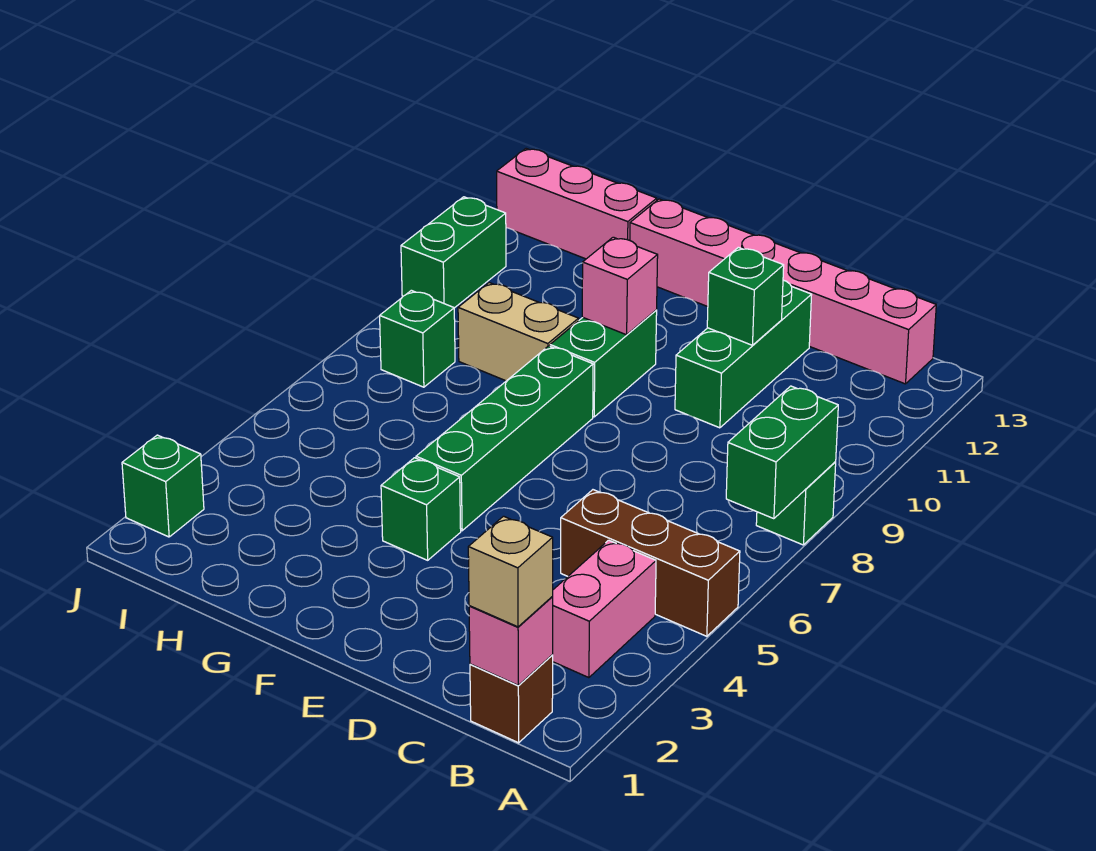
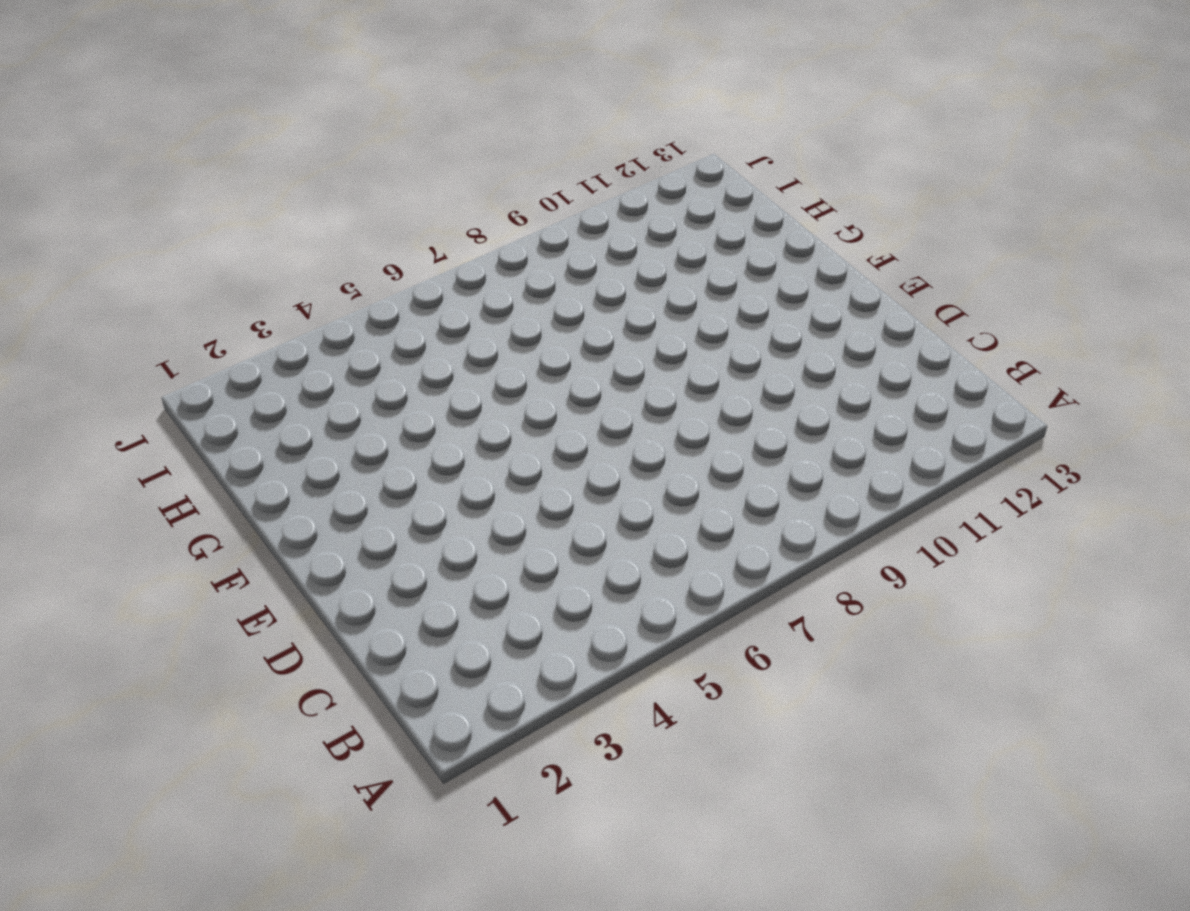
none -> brown brick A5:C5 level 1
none -> green brick A8 level 1
none -> brown brick B1 level 1

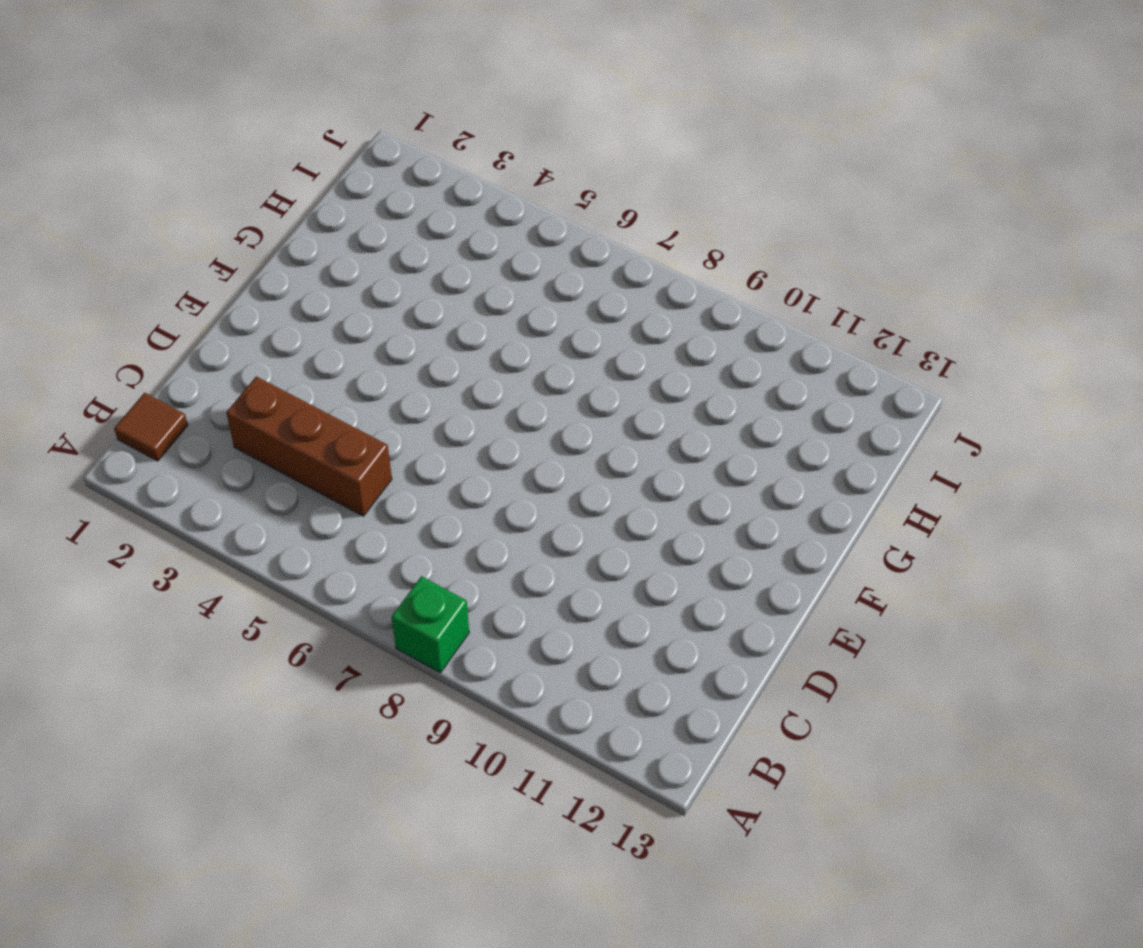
brown tile B1 level 1 -> brown brick B1 level 1
brown brick C3:C5 level 1 -> brown brick A5:C5 level 1
none -> pink brick B3:B4 level 1
none -> pink brick B13:G13 level 1
none -> green brick D10:D12 level 1

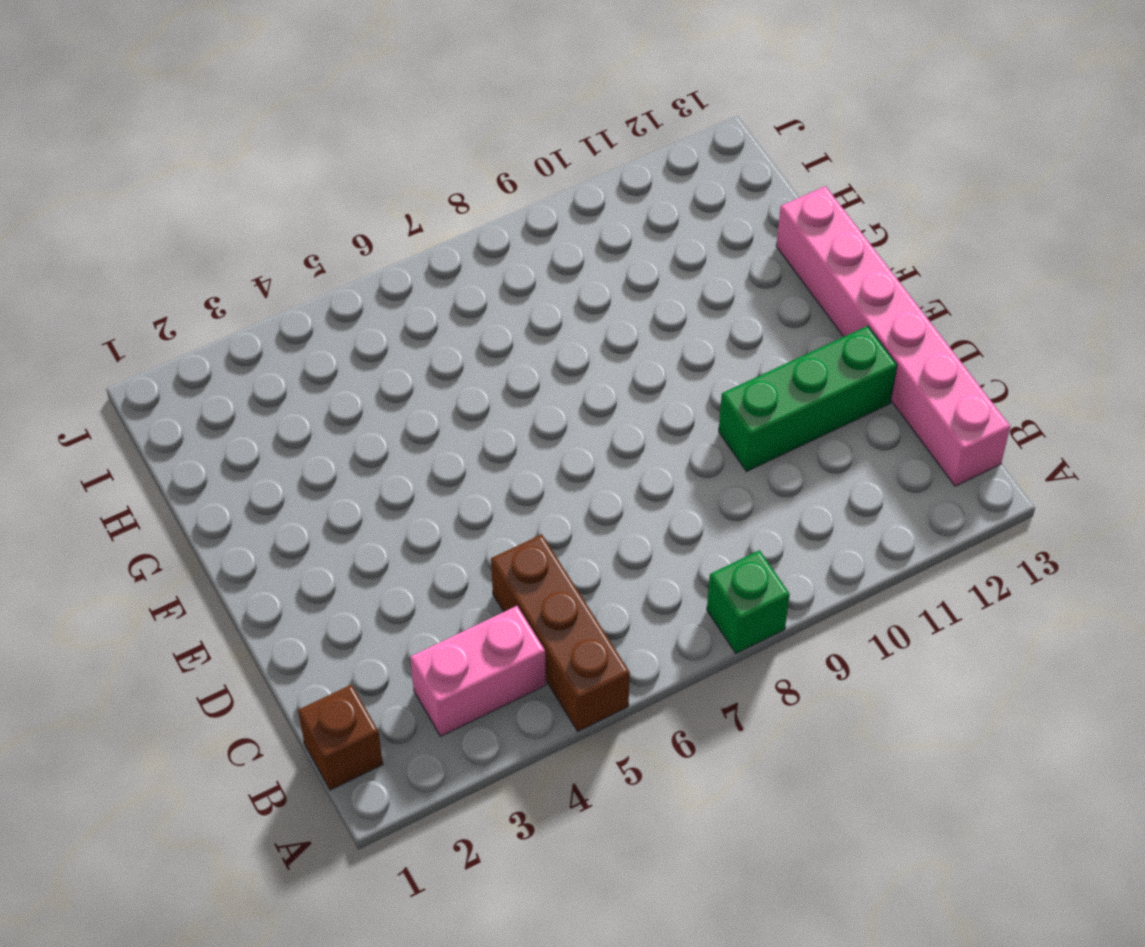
none -> green brick F4 level 1
none -> green brick F5:F8 level 1
none -> green brick F9:F10 level 1

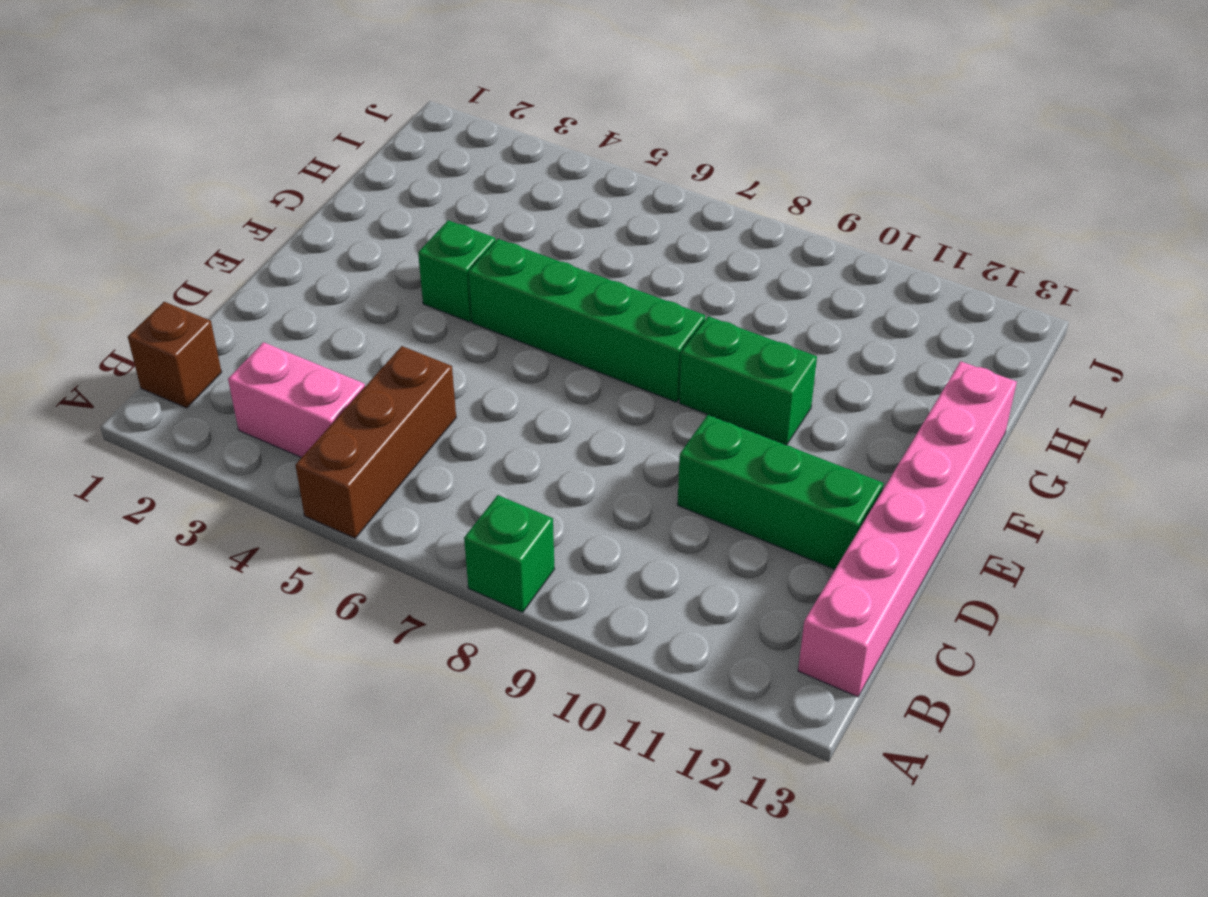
none -> tan brick G9:H9 level 1
none -> pink brick H13:J13 level 1
none -> green brick I8 level 1

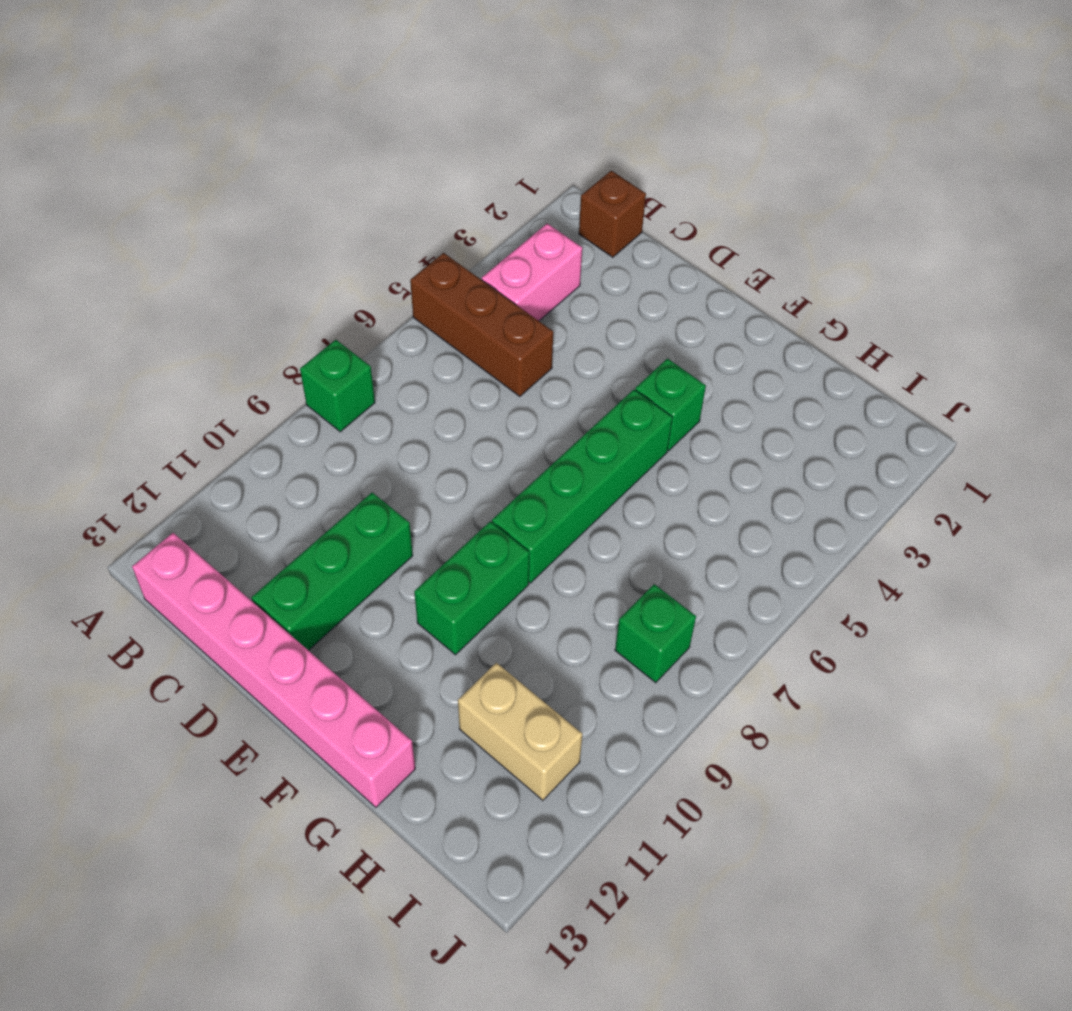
tan brick H11:I11 level 1 -> tan brick G9:H9 level 1
none -> pink brick H13:J13 level 1
none -> green brick J2 level 1
none -> green brick J10:J11 level 1

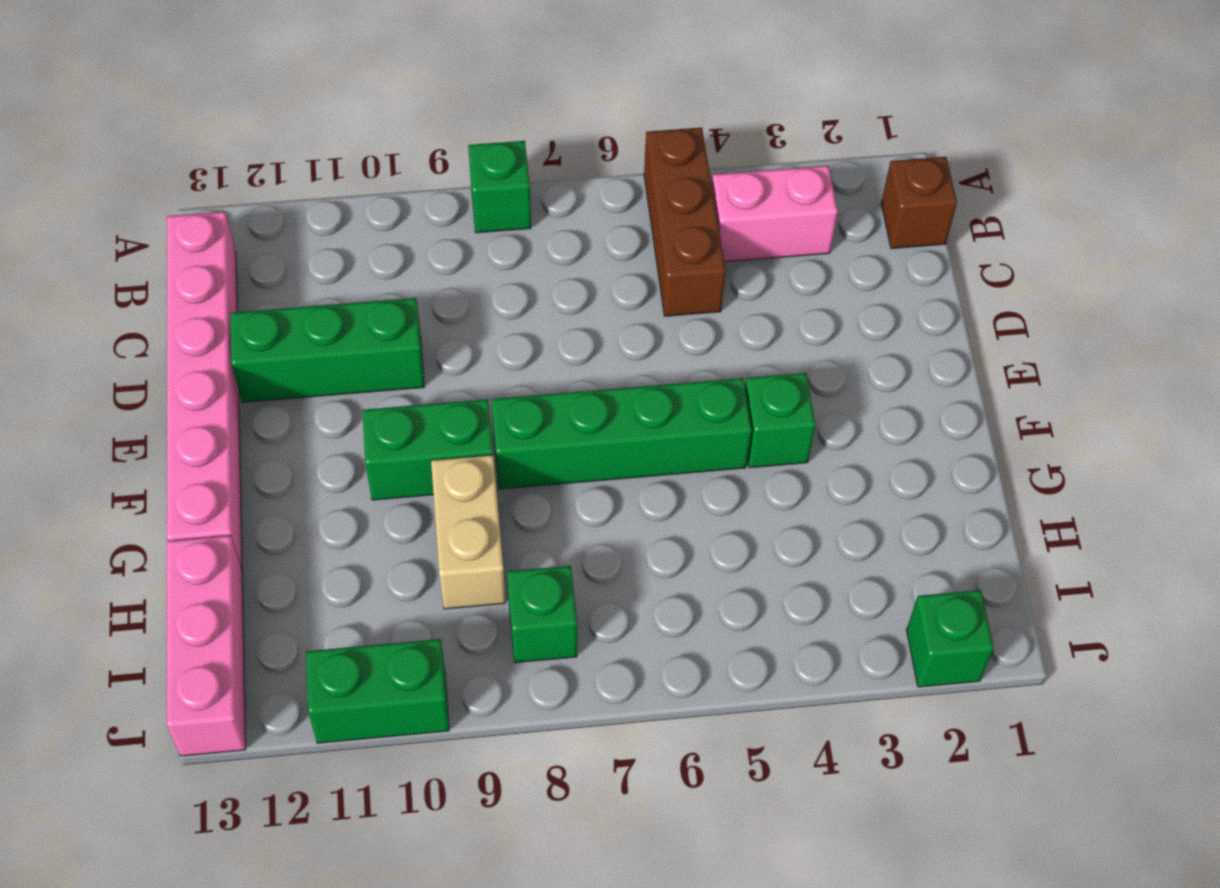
none -> green brick A7:A8 level 2
none -> pink brick B1 level 2
none -> green brick D11 level 2

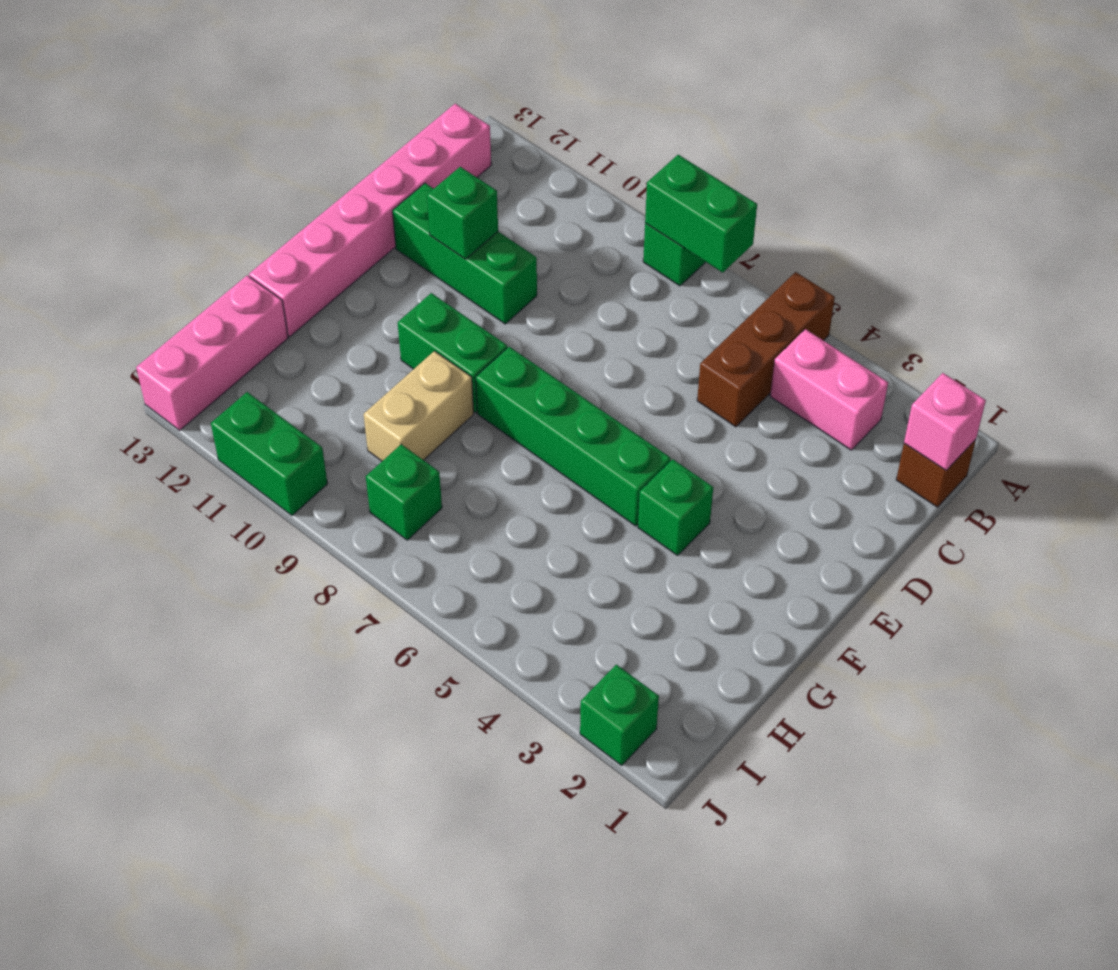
none -> pink brick F10 level 2
none -> tan brick B1 level 3

